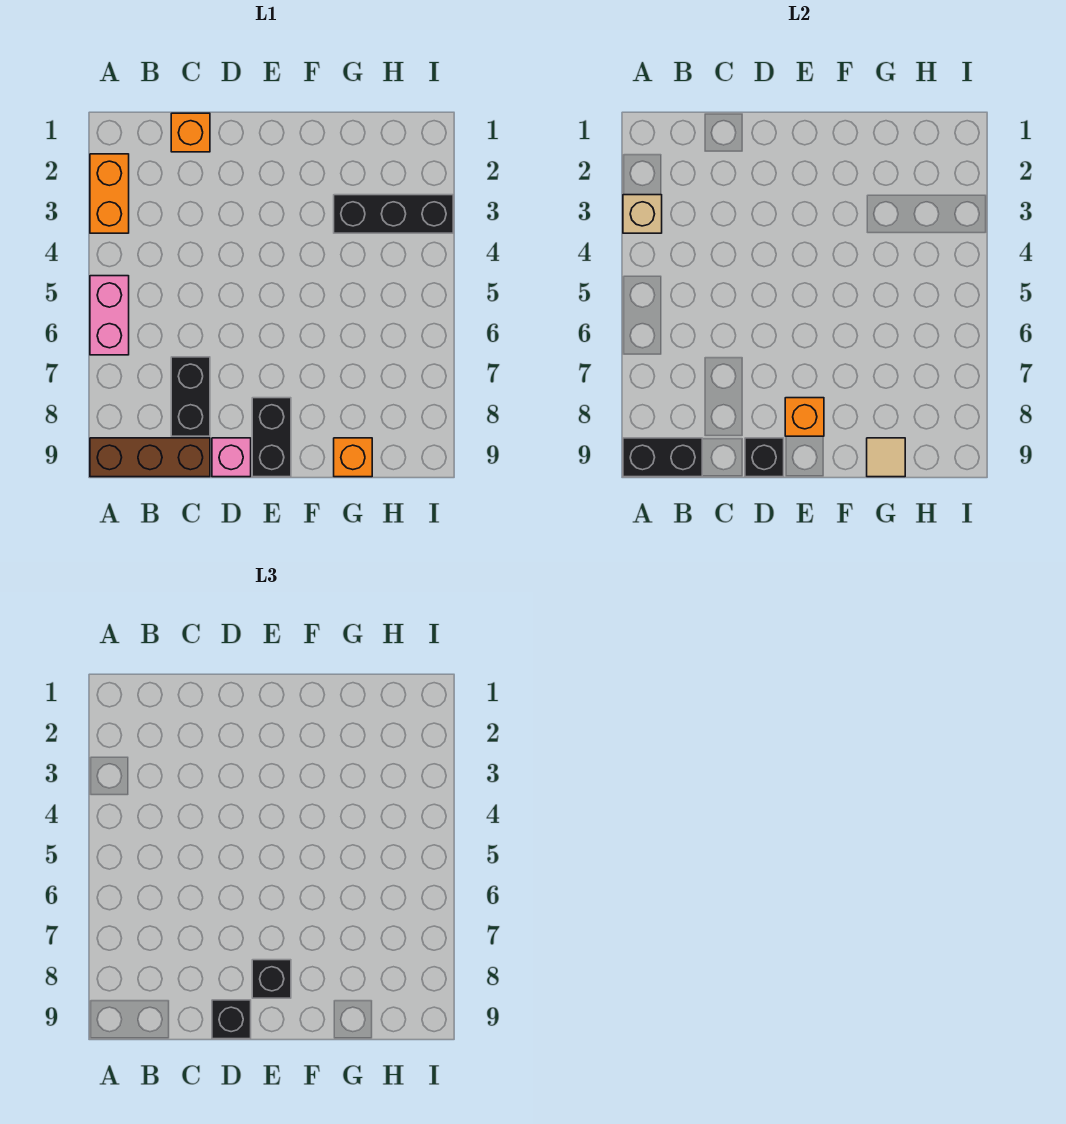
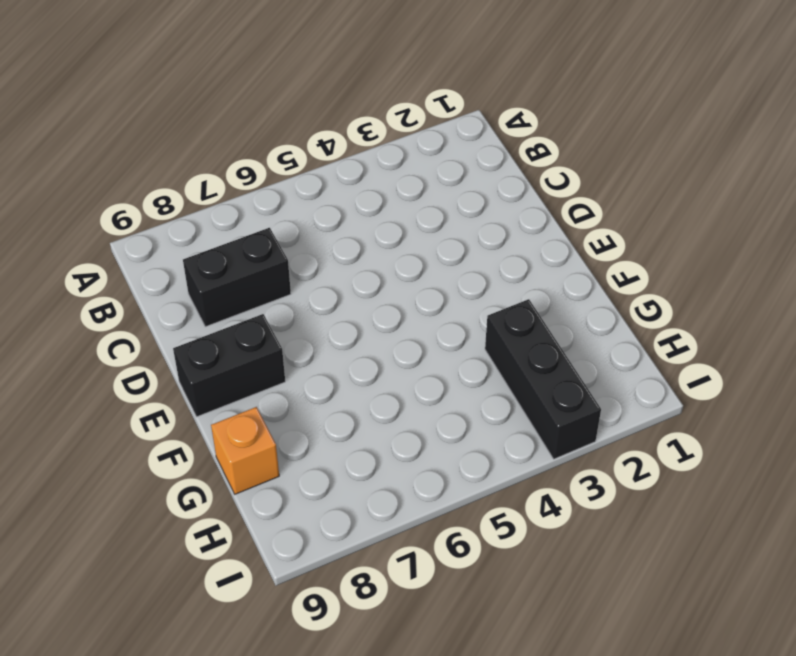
none -> orange brick A2:A3 level 1
none -> pink brick A5:A6 level 1
none -> brown brick A9:C9 level 1

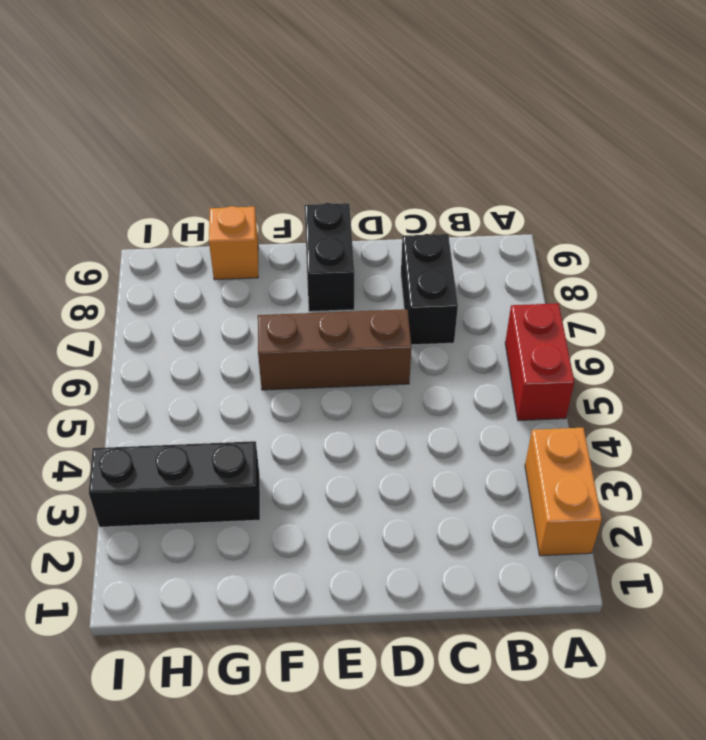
red brick A5:A6 level 1 -> pink brick A5:A6 level 1
brown brick D6:F6 level 1 -> brown brick A9:C9 level 1
none -> orange brick C1 level 1
none -> pink brick D9 level 1
none -> tan brick A3 level 2

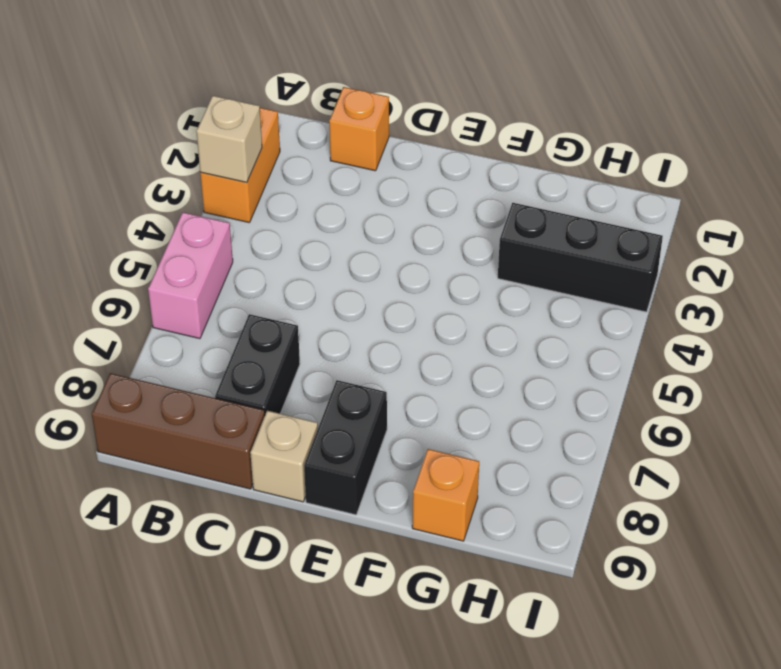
tan brick D9 level 1 -> pink brick D9 level 1
none -> black brick A9:B9 level 2
none -> black brick D9 level 2
none -> orange brick E8 level 2

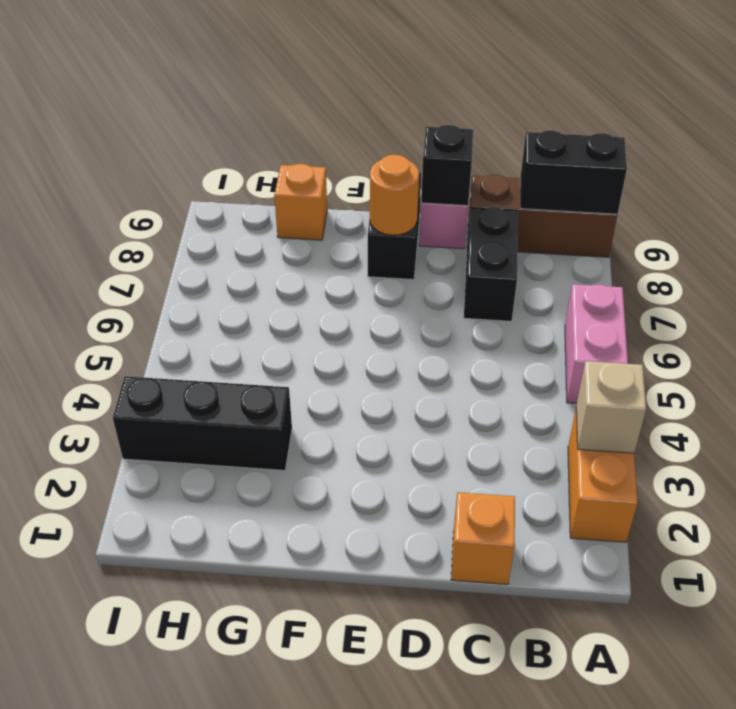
orange round brick E8 level 2 -> orange brick E8 level 2
none -> tan tile G9 level 2
none -> black brick D9 level 3
none -> black brick E8 level 3

